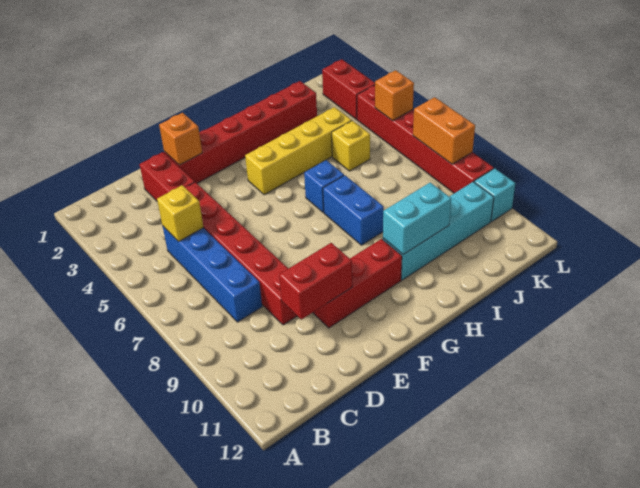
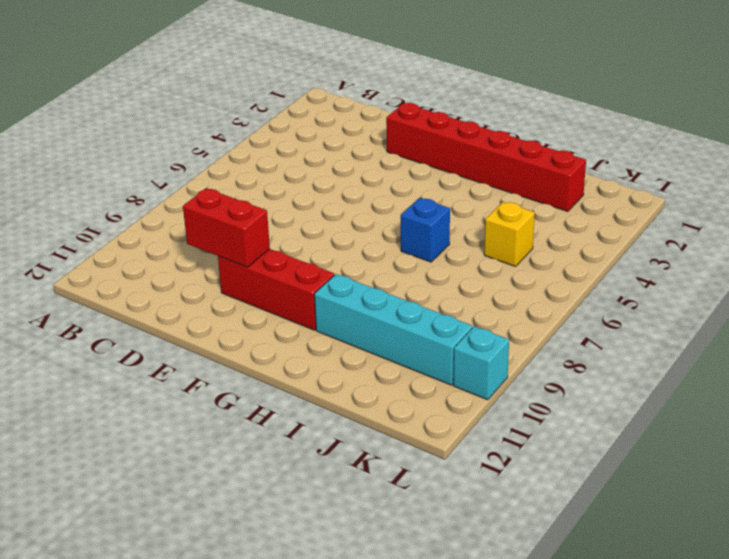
none -> blue brick C5:C8 level 1
none -> red brick D2:D3 level 1
none -> red brick D4:D9 level 1

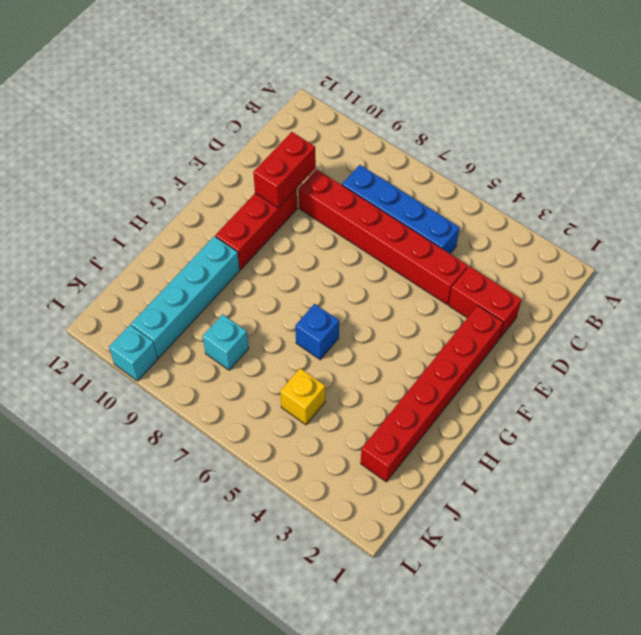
cyan brick J8 level 1 -> none
none -> yellow brick G4:J4 level 1
none -> blue brick H7:H8 level 1
none -> red brick L2:L3 level 1

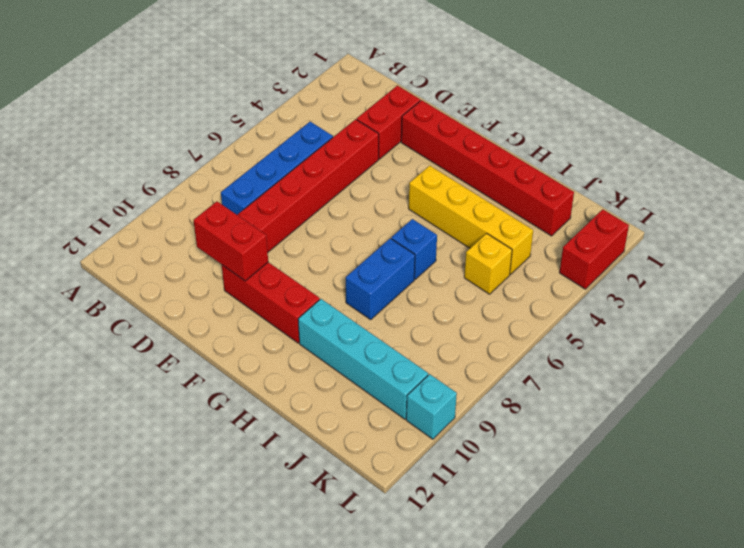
none -> red brick L4:L9 level 1
none -> yellow brick C5 level 2
none -> orange brick E2 level 2

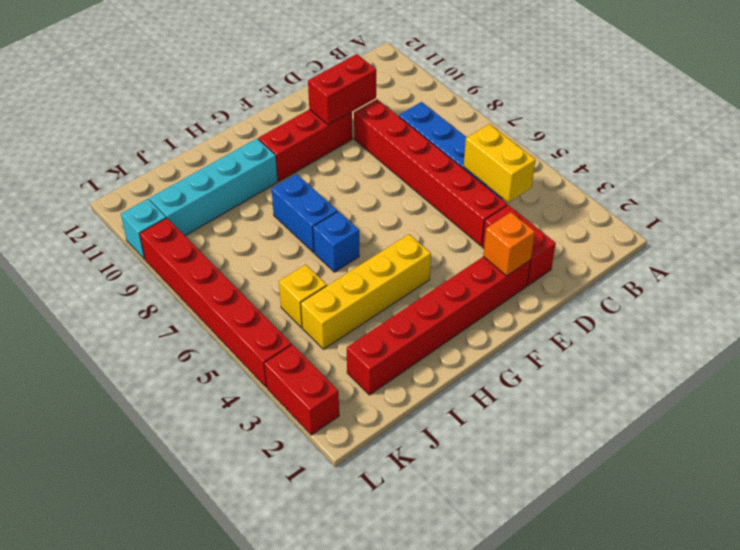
yellow brick C4:C5 level 2 -> yellow brick C5 level 2
none -> cyan brick H10:I10 level 2
none -> orange brick L5 level 2
none -> orange brick L7:L8 level 2

